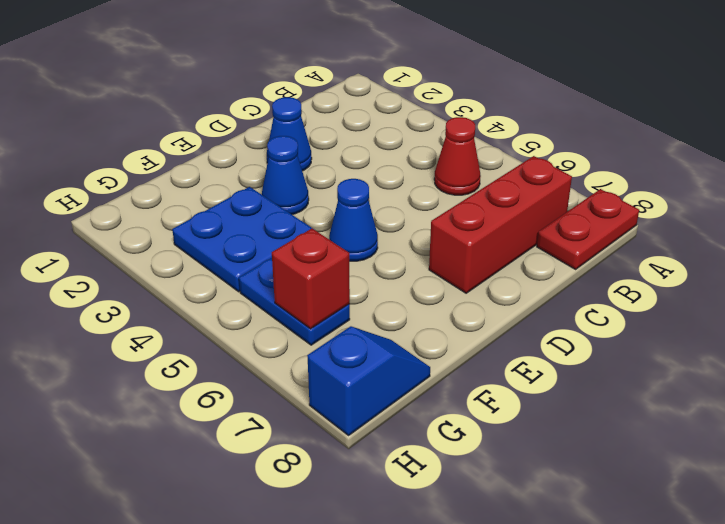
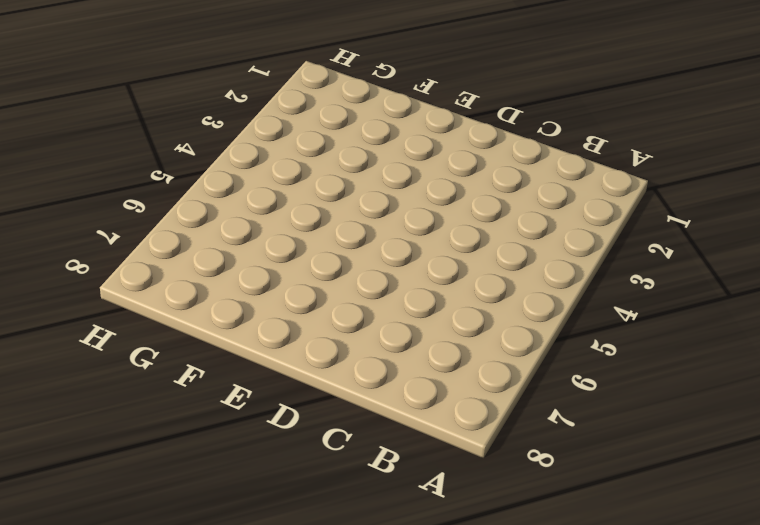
none -> red plate A8:B8 level 1
none -> red cone B5 level 1

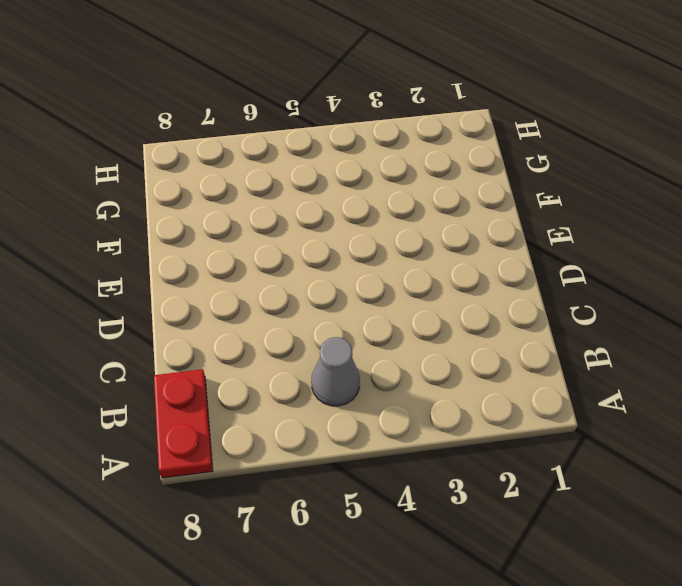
grey cone B5 level 1 -> red cone B5 level 1
none -> red brick B7:D7 level 1
none -> blue cone D2 level 1

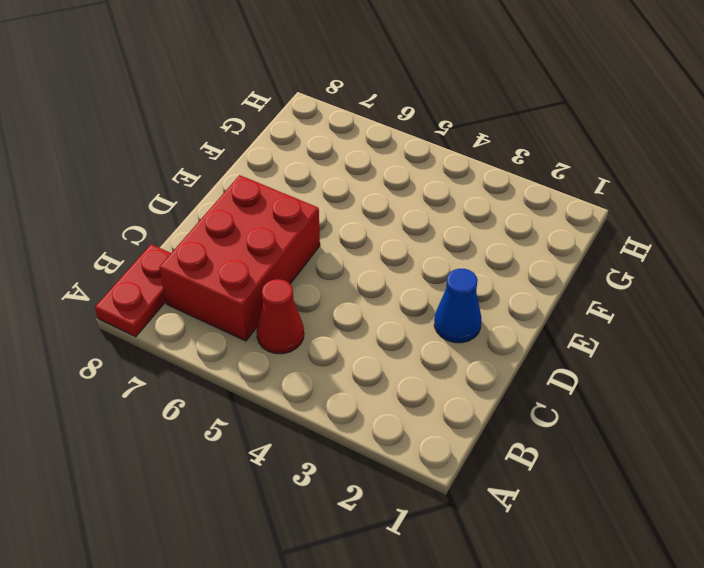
red brick B6:D7 level 1 -> red brick B7:D7 level 1
none -> blue cone E3 level 1
none -> blue cone E5 level 1

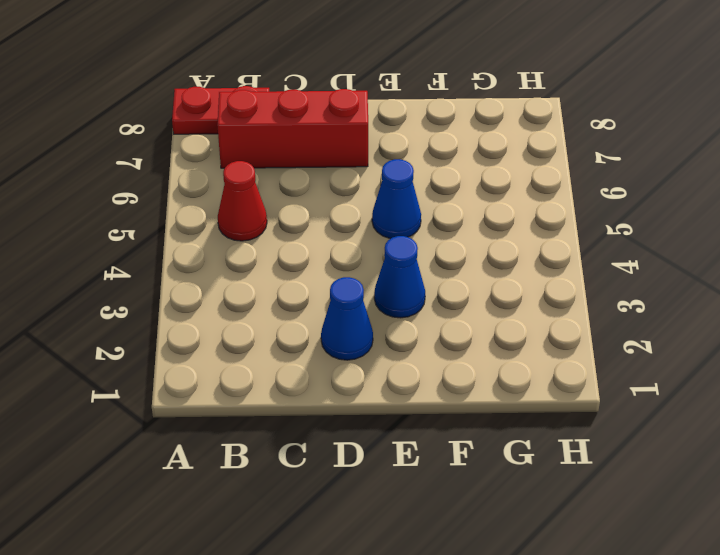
none -> blue plate F3:G4 level 1
none -> blue plate G5:G6 level 1

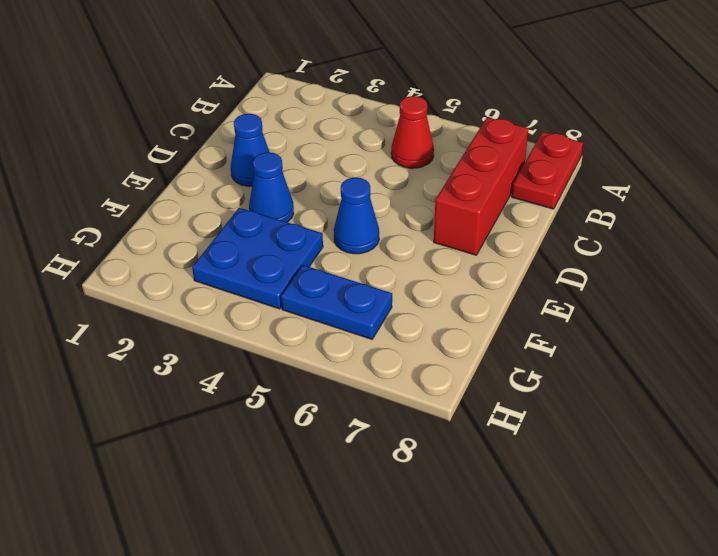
none -> blue slope G8:H8 level 1 top H
none -> red brick G6 level 2

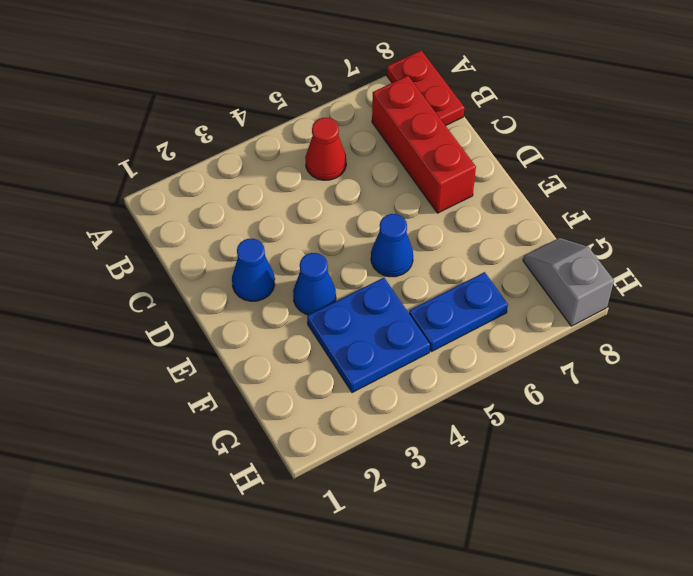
grey slope G8:H8 level 1 top H -> blue slope G8:H8 level 1 top H
none -> red brick G6 level 2

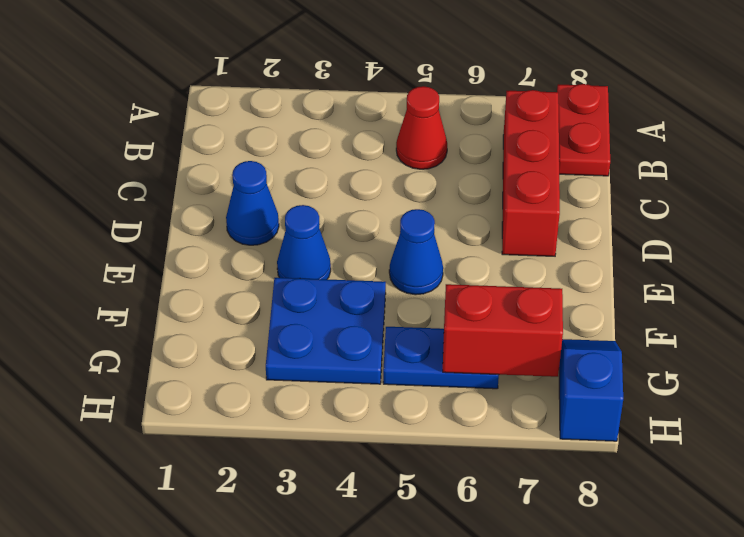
red brick G6:G7 level 2 -> red brick G6 level 2

